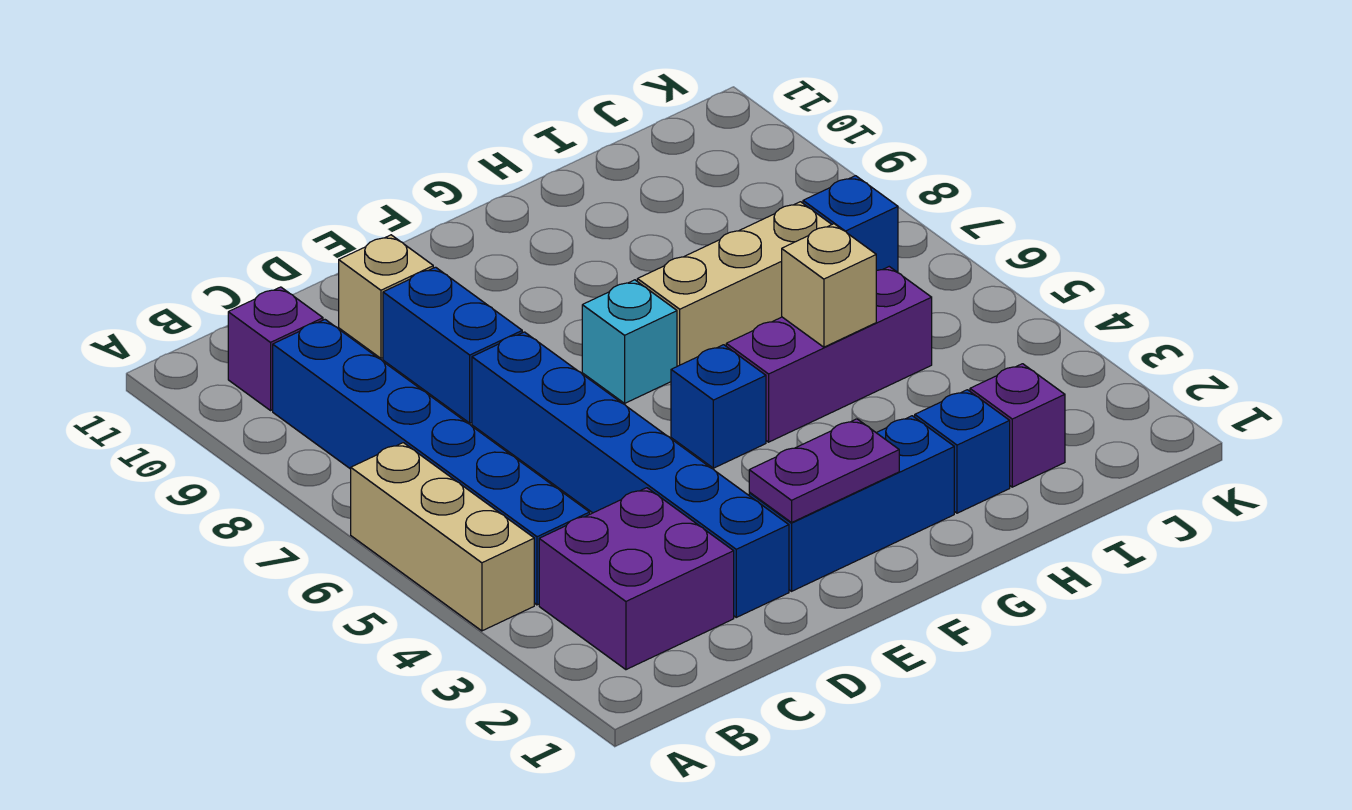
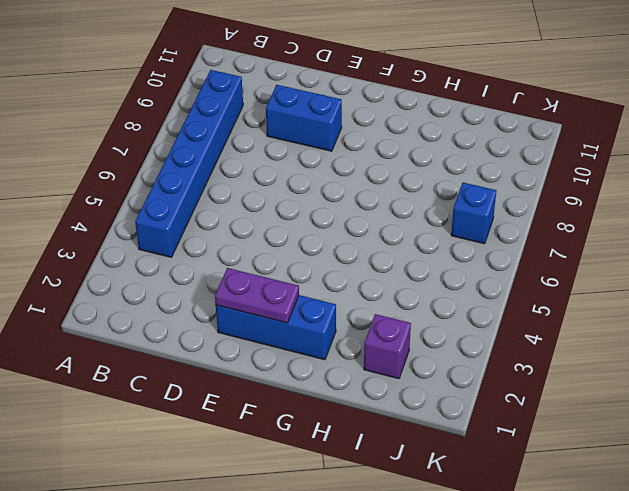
blue brick D9:E9 level 1 -> blue brick D8:D9 level 1
none -> tan brick A4:A6 level 1
none -> purple brick B2:C3 level 1
none -> purple brick B10 level 1

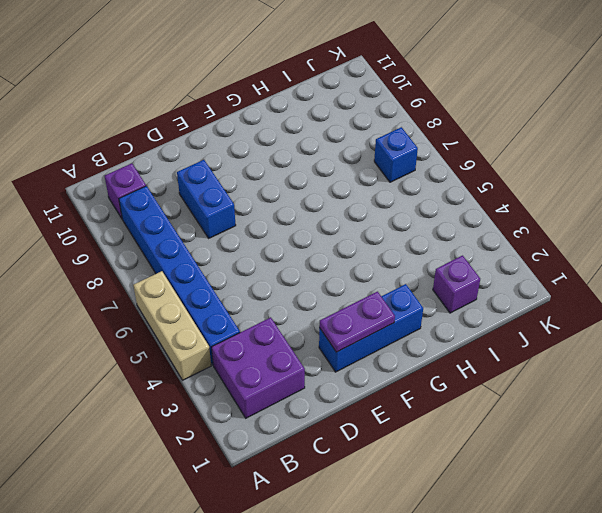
none -> blue brick D2:D7 level 1
none -> tan brick D10 level 1
none -> blue brick F5 level 1

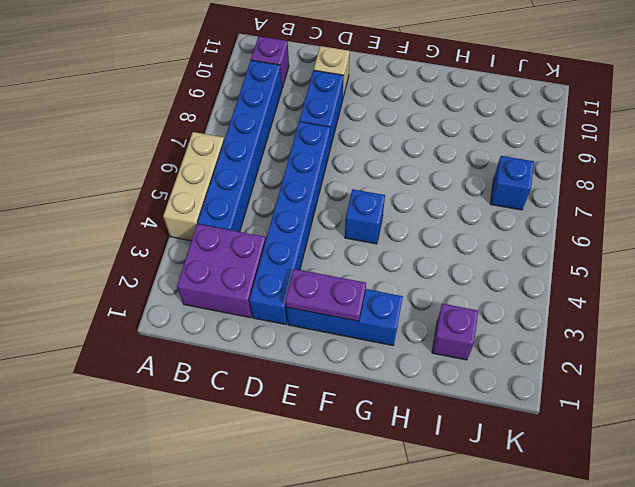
none -> cyan brick F7 level 1
none -> purple brick G5:I5 level 1
none -> tan brick G7:I7 level 1

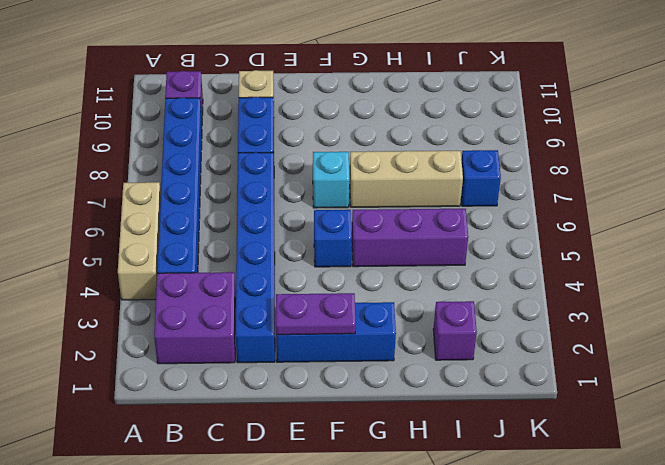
none -> blue brick H2 level 1
none -> tan brick H5 level 2

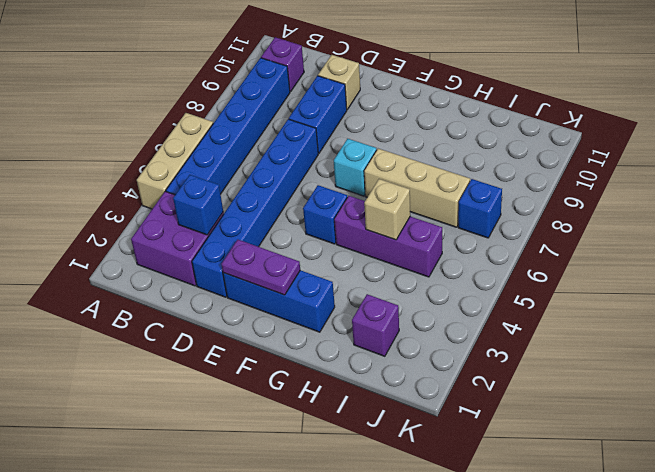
blue brick C3 level 2 -> blue brick H2 level 1

